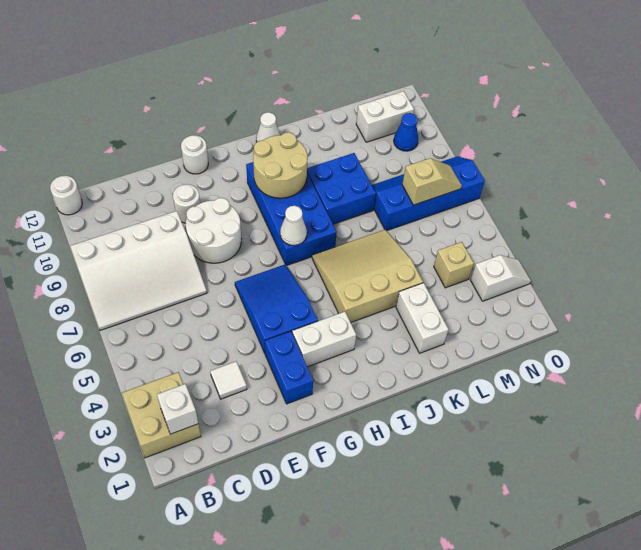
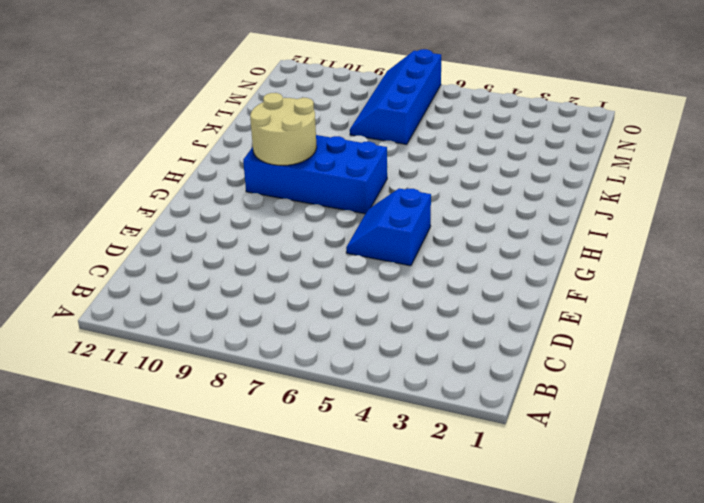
blue slope F5:G6 level 1 top 5 -> blue slope F4:G6 level 1 top 4
none -> tan brick A2:B3 level 1
none -> white slope A7:D9 level 1 top 9
none -> white round brick A12 level 1

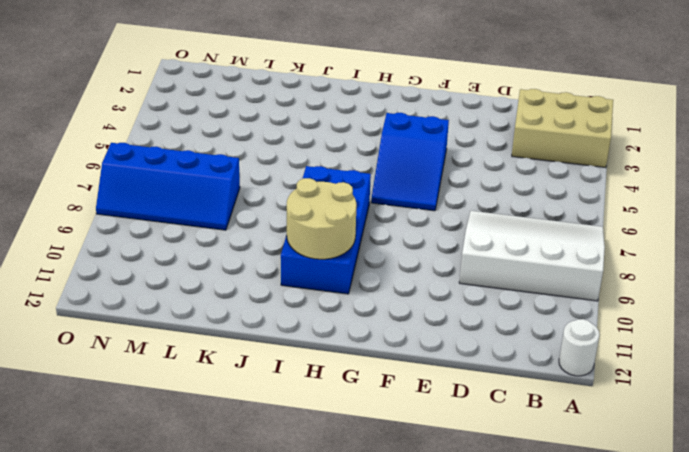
tan brick A2:C3 level 1 -> tan brick A2:B3 level 1
none -> white tile D3 level 1
none -> white round brick E8:F9 level 1
none -> white round brick E10 level 1

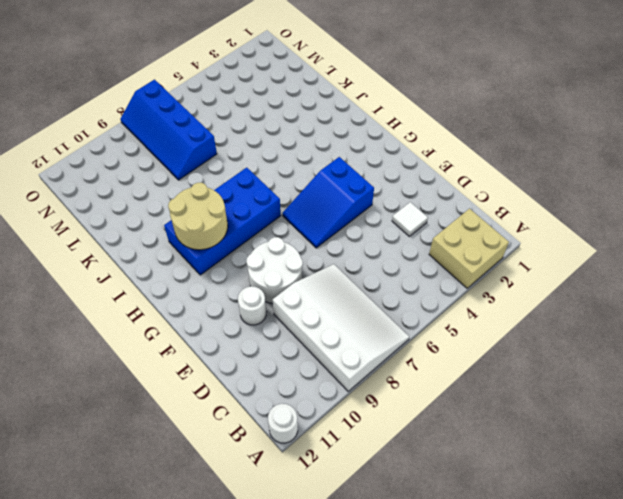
none -> blue brick F2:F3 level 1
none -> white round brick F12 level 1
none -> white brick G3:H3 level 1

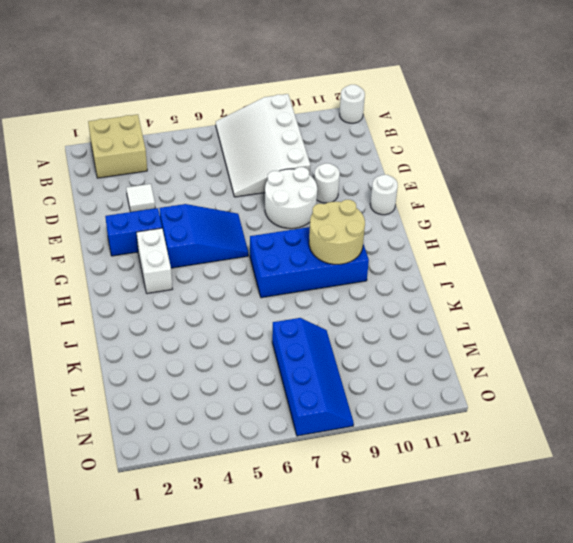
none -> tan slope I4:K6 level 1 top 4
none -> white cone I12 level 1
none -> blue brick J8:K9 level 1

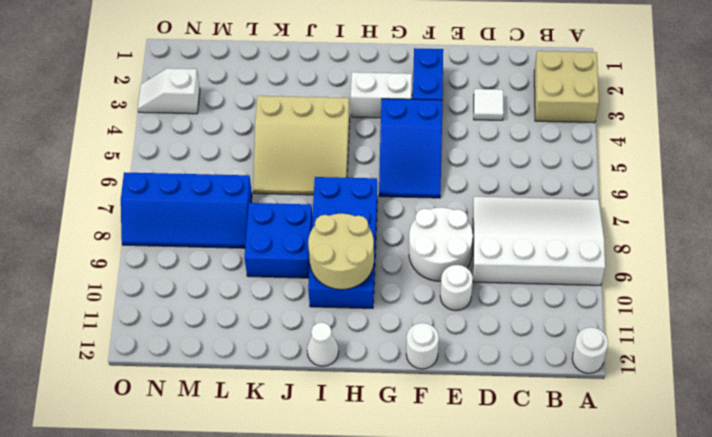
none -> white brick K2:K3 level 1
none -> tan brick M4 level 1
none -> white brick M11:N11 level 1

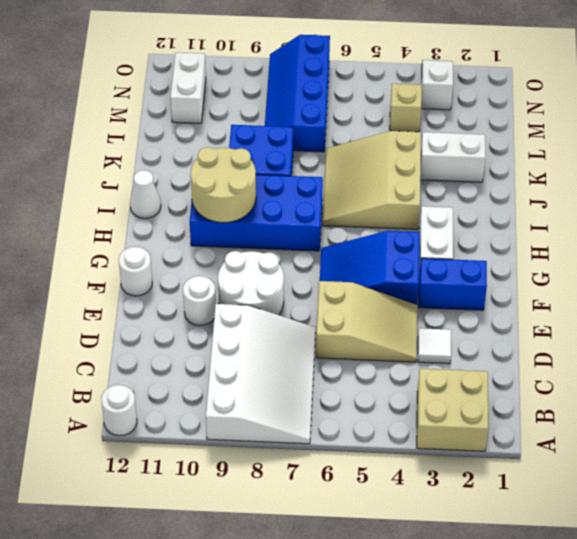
tan slope D4:E6 level 1 top 6 -> none
none -> blue cone N10 level 1
none -> white brick B2 level 2
none -> white cone H7 level 2

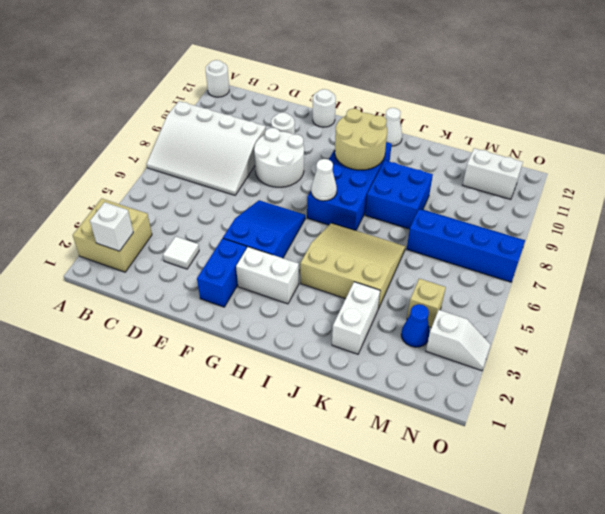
blue cone M3 level 1 -> blue cone N10 level 1
none -> tan slope M7:N7 level 2 top M

